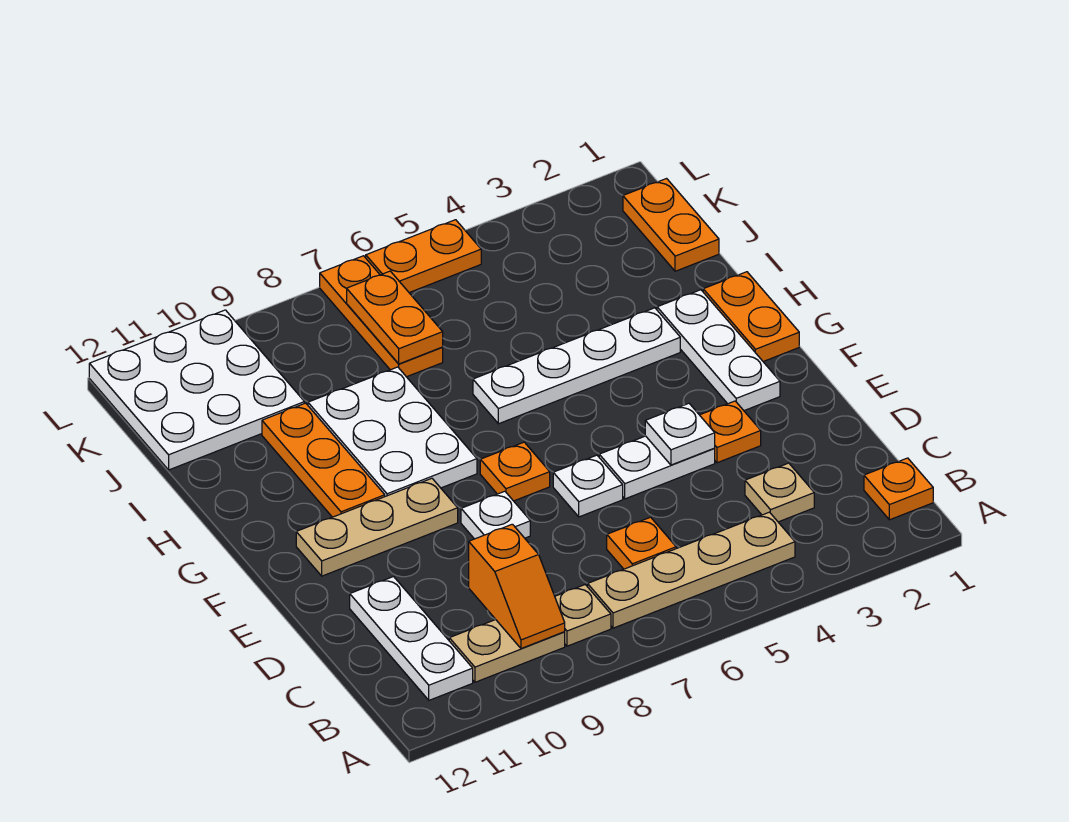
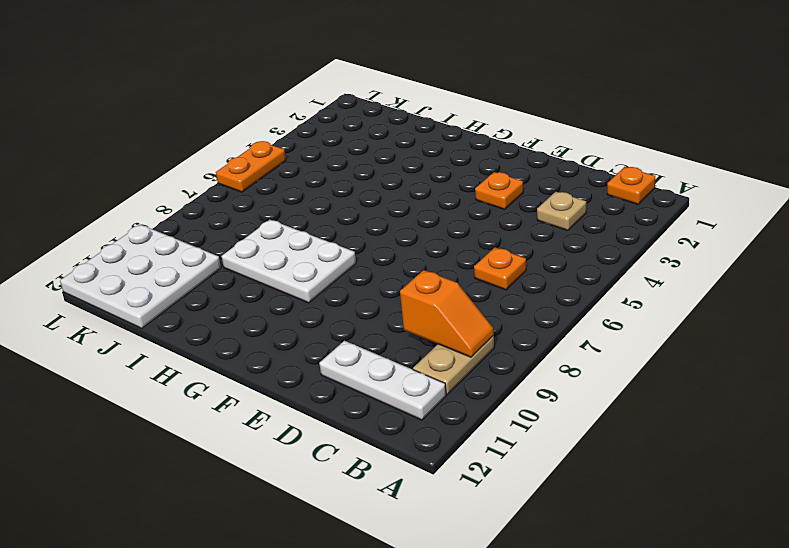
none -> tan plate B4:B7 level 1
none -> tan plate B8 level 1
none -> white plate E4:E5 level 1

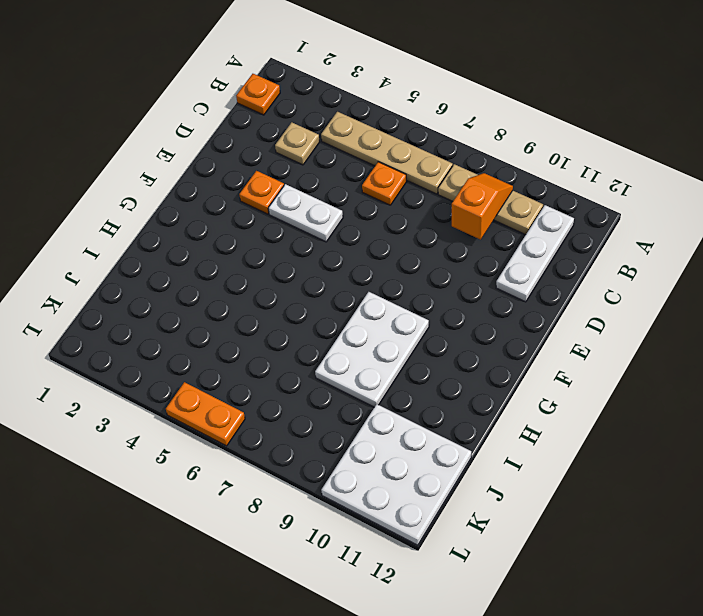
none -> white plate E6 level 1
none -> white plate E8 level 1
none -> white plate F2:H2 level 1

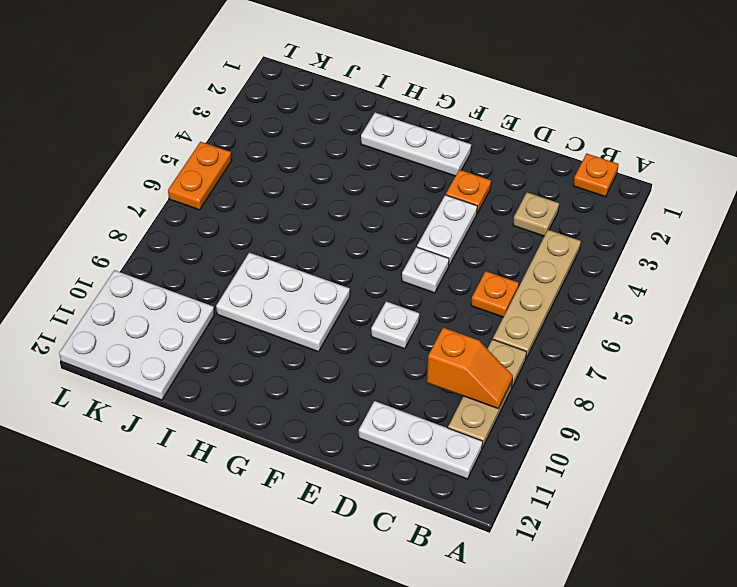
none -> orange plate F7 level 1
none -> tan plate F9:F11 level 1
none -> orange plate G1:H1 level 1

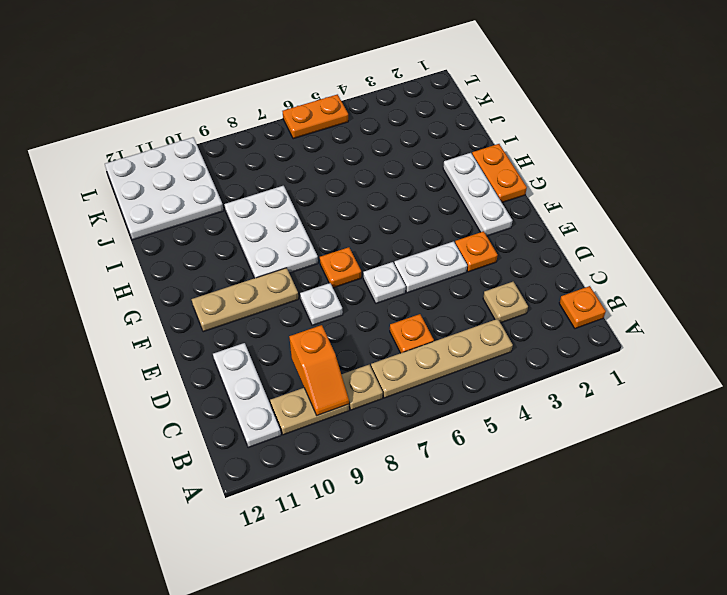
none -> orange plate G10:I10 level 1
none -> white plate H3:H6 level 1
none -> orange plate J1:K1 level 1

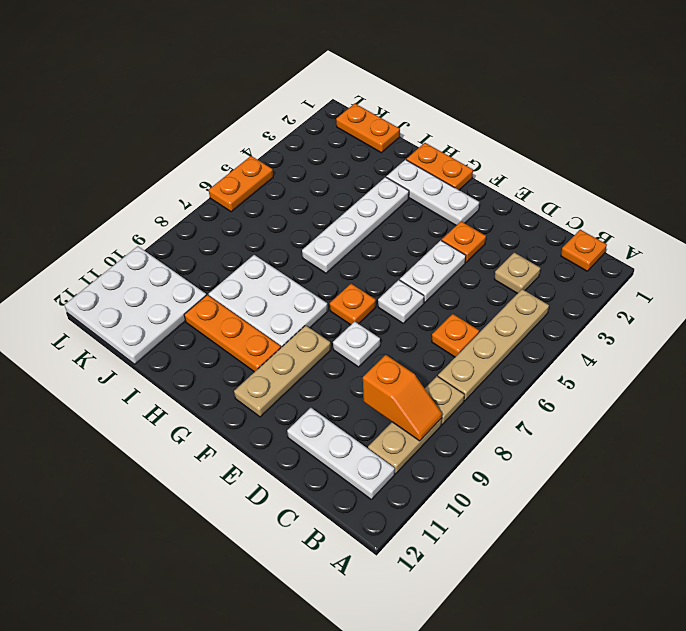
none -> orange plate J7:L7 level 1
none -> white plate E4 level 2
none -> orange plate J7:K7 level 2

